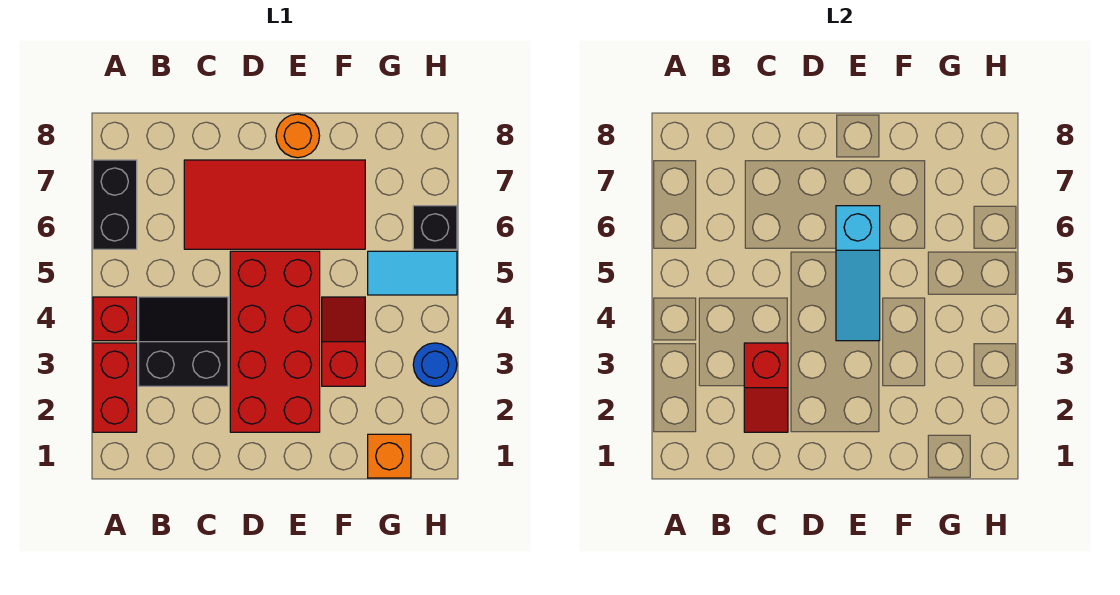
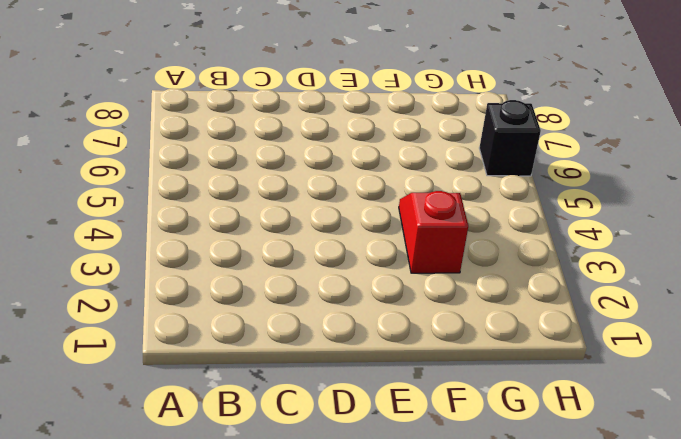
none -> red brick A2:A3 level 1
none -> red brick A4 level 1
none -> black brick A6:A7 level 1

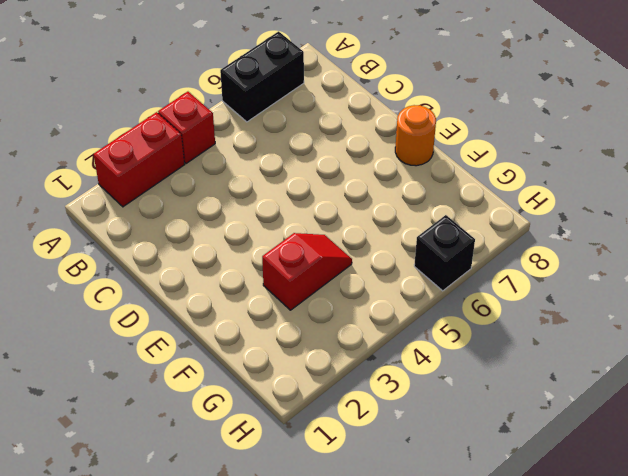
none -> black slope B3:C4 level 1 top 3
none -> red tile C6:F7 level 1
none -> red brick D2:E5 level 1

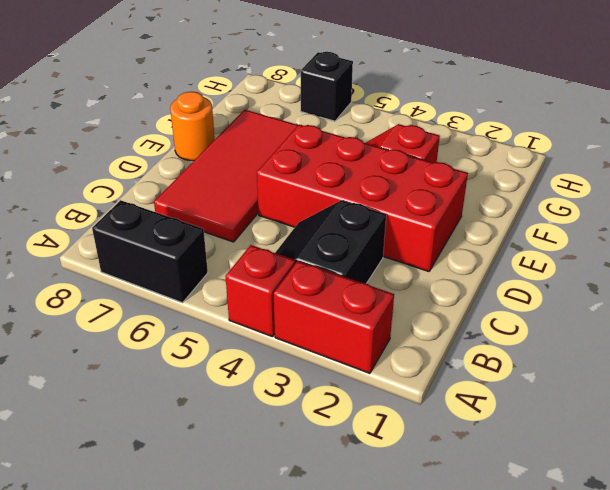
none -> orange brick G1 level 1
none -> cyan tile G5:H5 level 1
none -> blue round brick H3 level 1

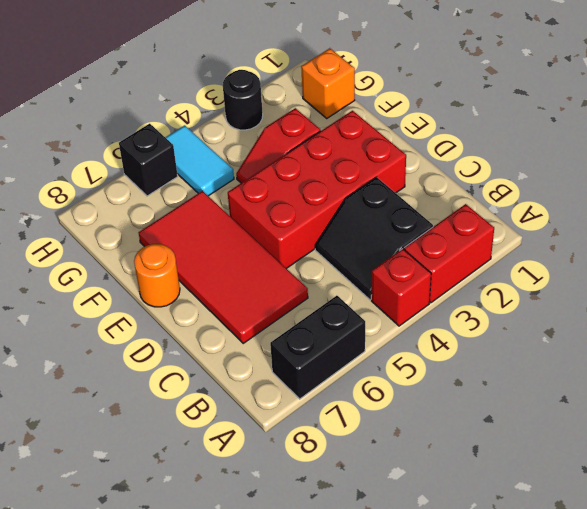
black round brick H3 level 1 -> blue round brick H3 level 1
none -> red slope C2:C3 level 2 top 3
none -> cyan slope E4:E6 level 2 top 6

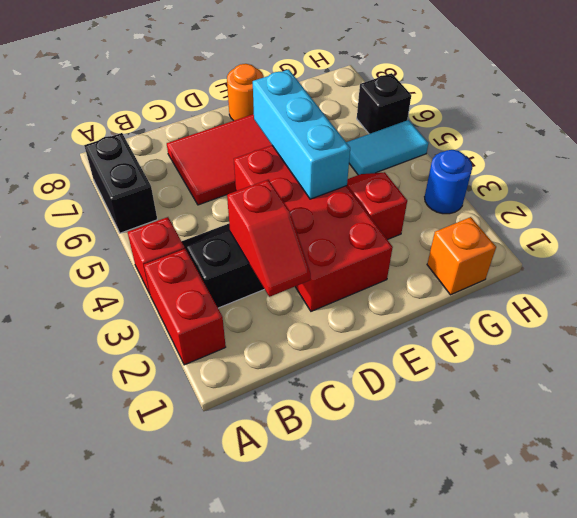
cyan brick E4:E6 level 2 -> cyan slope E4:E6 level 2 top 6

